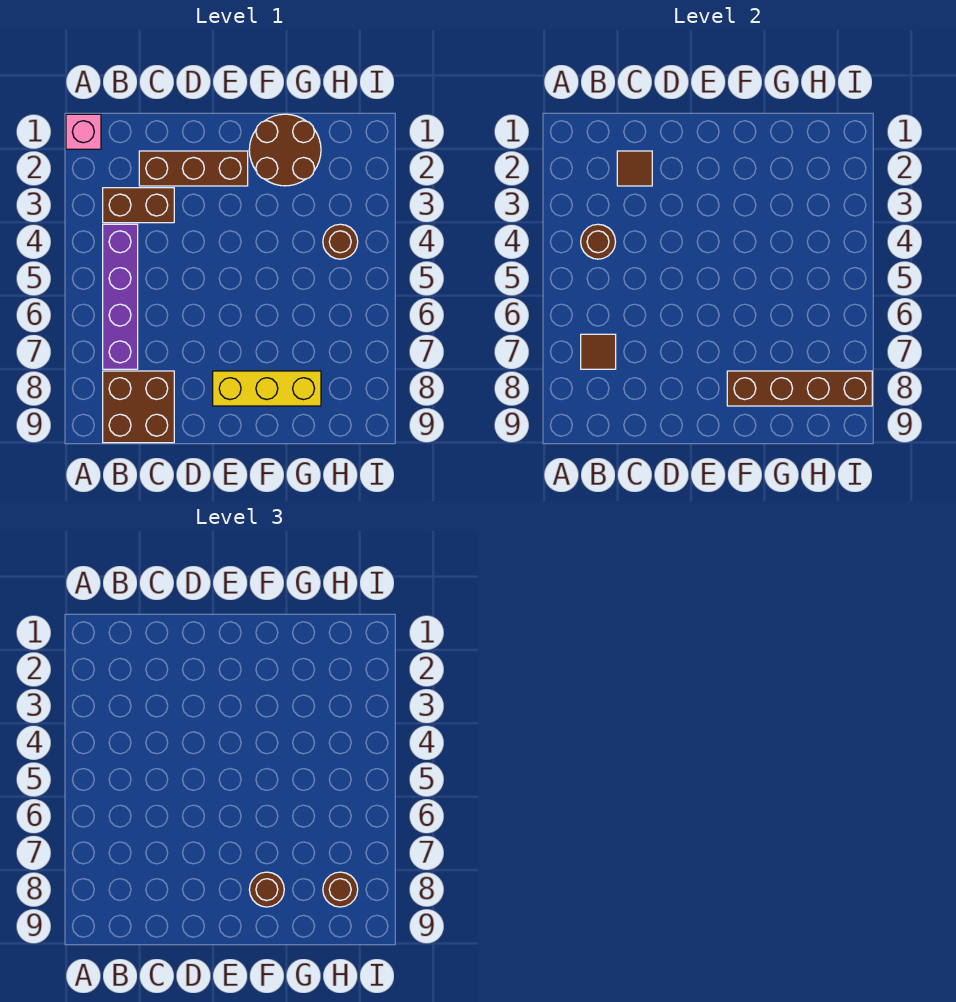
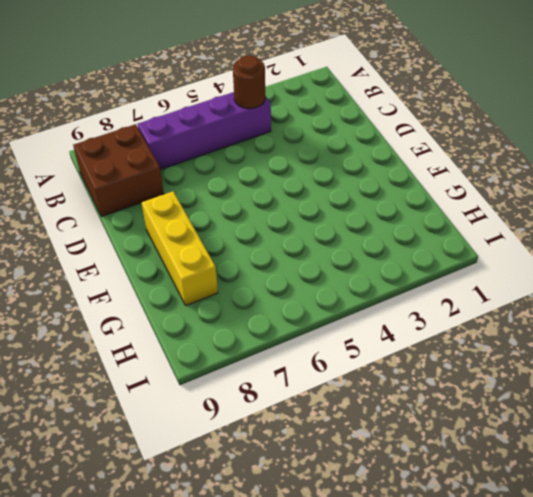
none -> pink brick A1 level 1
none -> brown brick B3:C3 level 1
none -> brown brick C2:E2 level 1

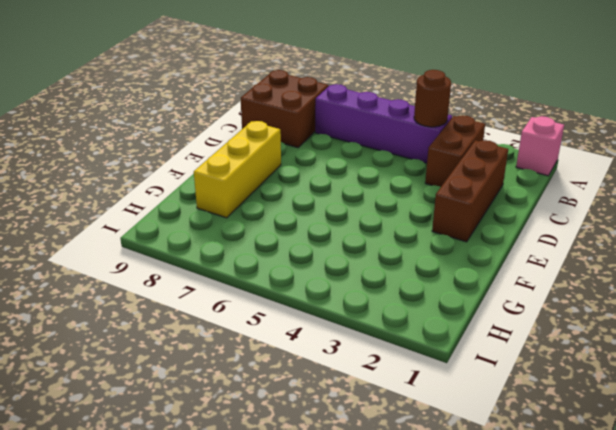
none -> brown round brick F1:G2 level 1
none -> brown round brick H4 level 1
none -> brown tile B7 level 2

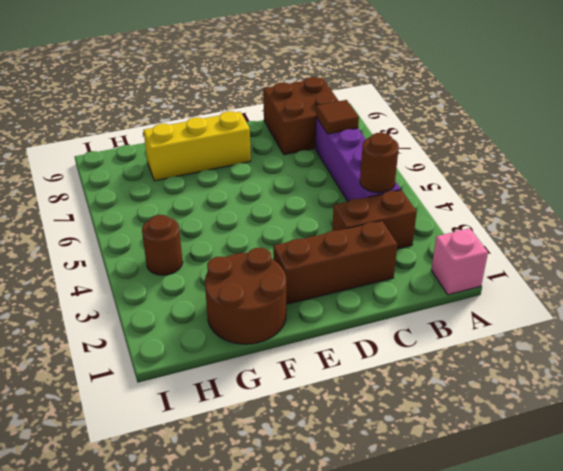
none -> brown tile C2 level 2
none -> brown brick F8:I8 level 2
none -> brown round brick F8 level 3

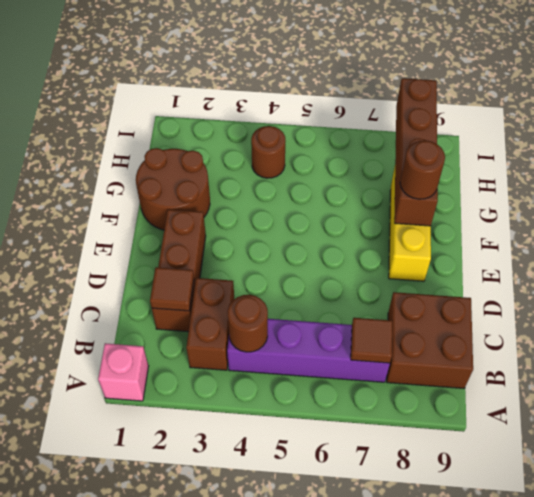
none -> brown round brick H8 level 3

